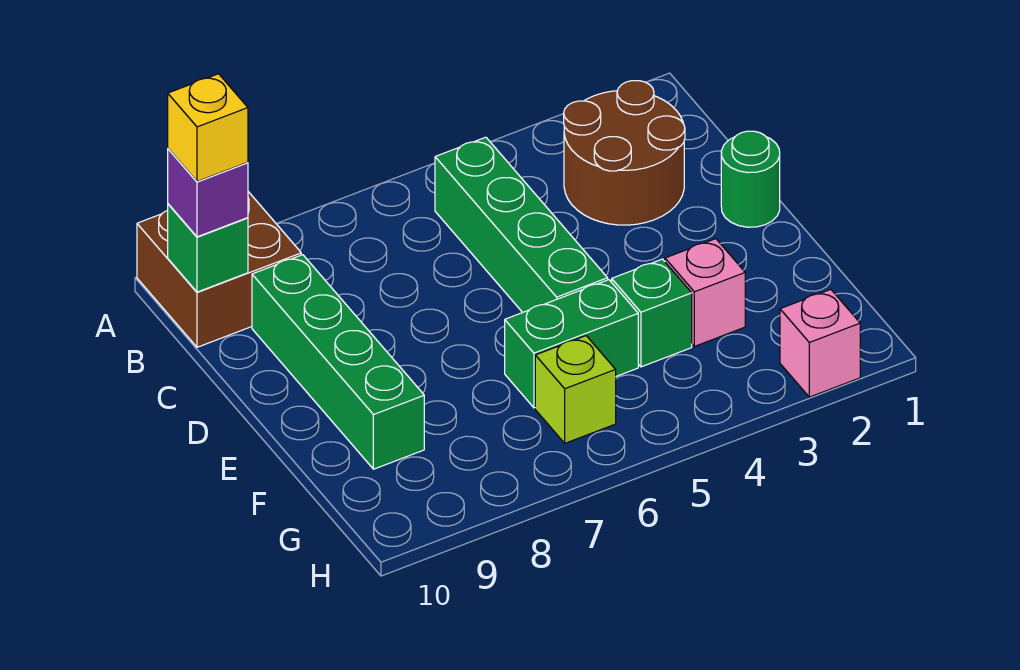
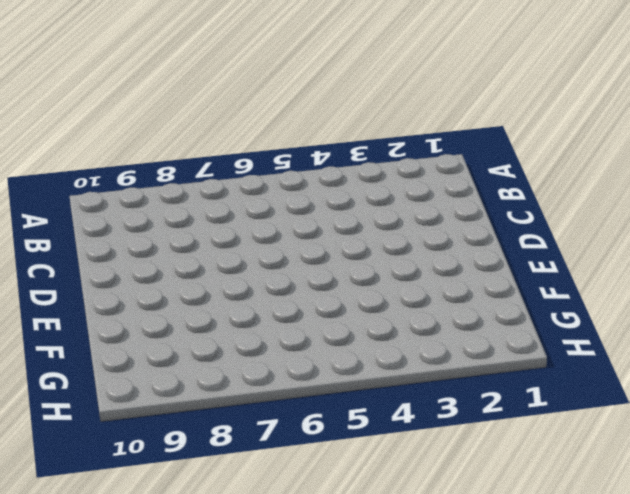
none -> brown brick A9:B10 level 1
none -> brown round brick B2:C3 level 1
none -> green brick B5:E5 level 1

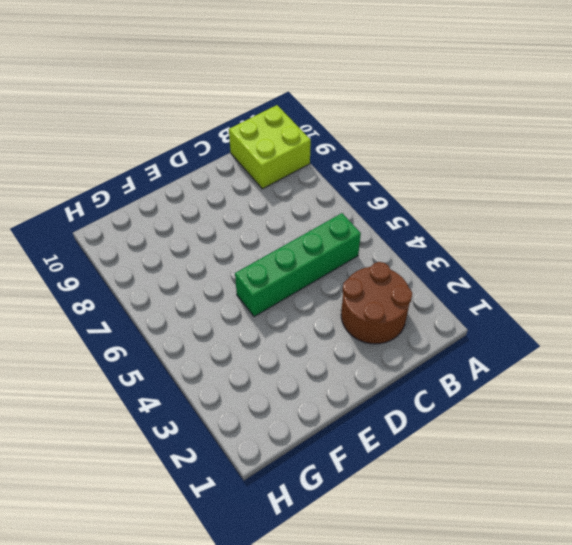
lime brick A9:B10 level 1 -> brown brick A9:B10 level 1
none -> green brick C9:F9 level 1
none -> green round brick D1 level 1
none -> pink brick F3 level 1

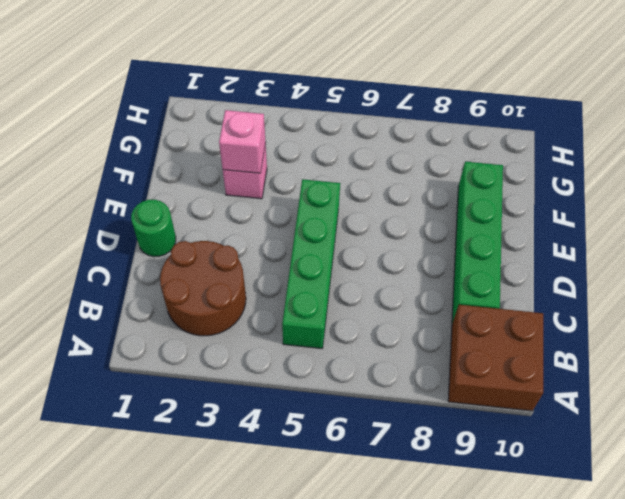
pink brick F3 level 2 -> pink brick H2 level 1
none -> green brick F4 level 1
none -> green brick F5:F6 level 1
none -> lime brick G6 level 1

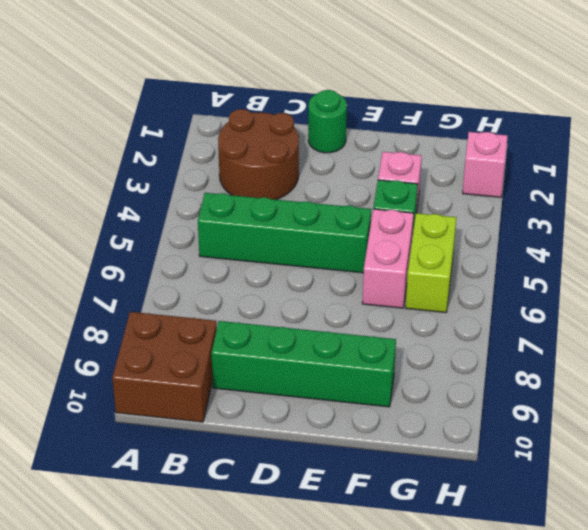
pink brick F5:F6 level 1 -> green brick F5:F6 level 1
lime brick G5:G6 level 1 -> lime brick G6 level 1
none -> green brick B10 level 2
none -> purple brick B10 level 3
none -> yellow brick B10 level 4

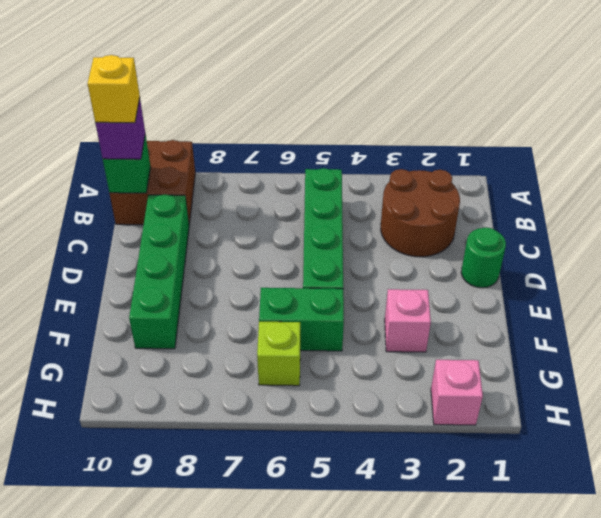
none -> green brick F4 level 1

